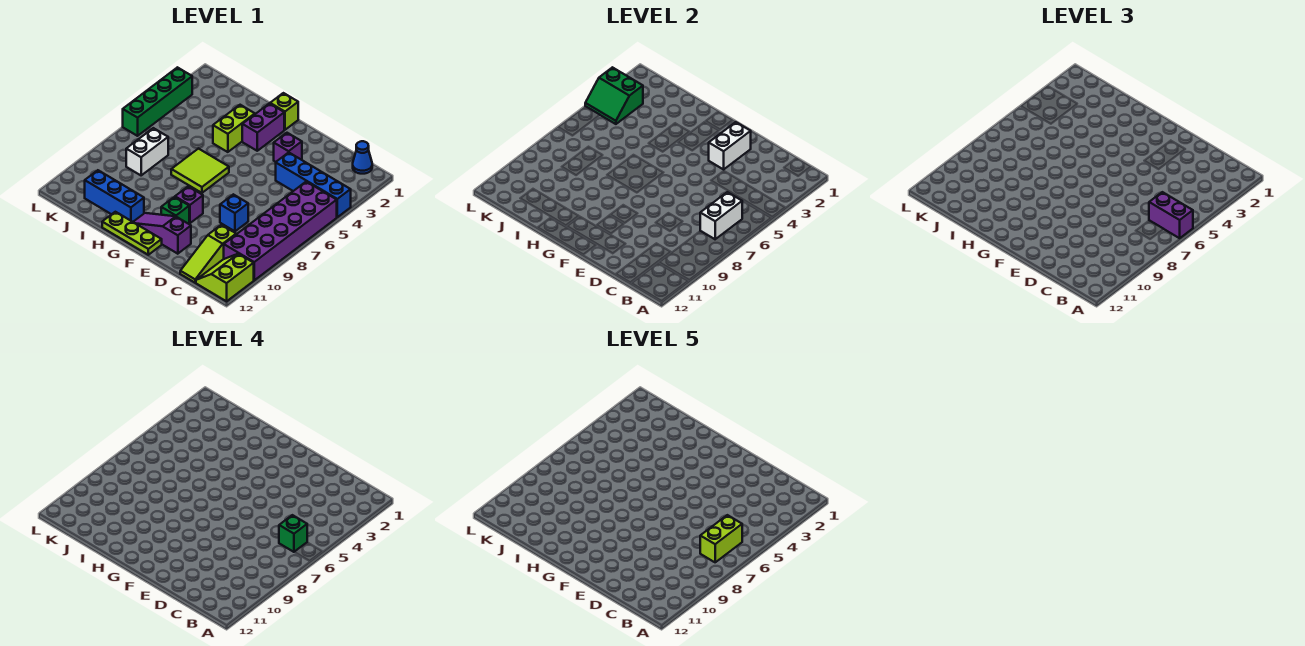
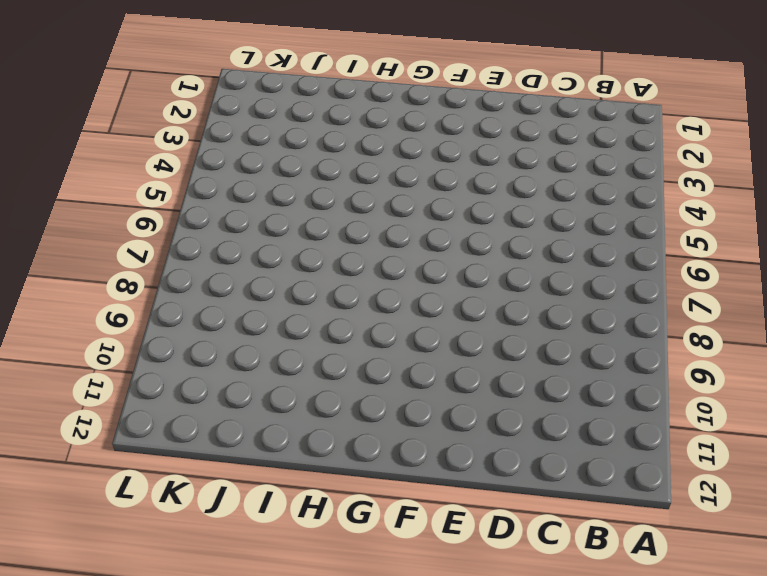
none -> blue brick A4:D4 level 1
none -> purple brick A5:B10 level 1
none -> lime slope A11:B12 level 1 top A

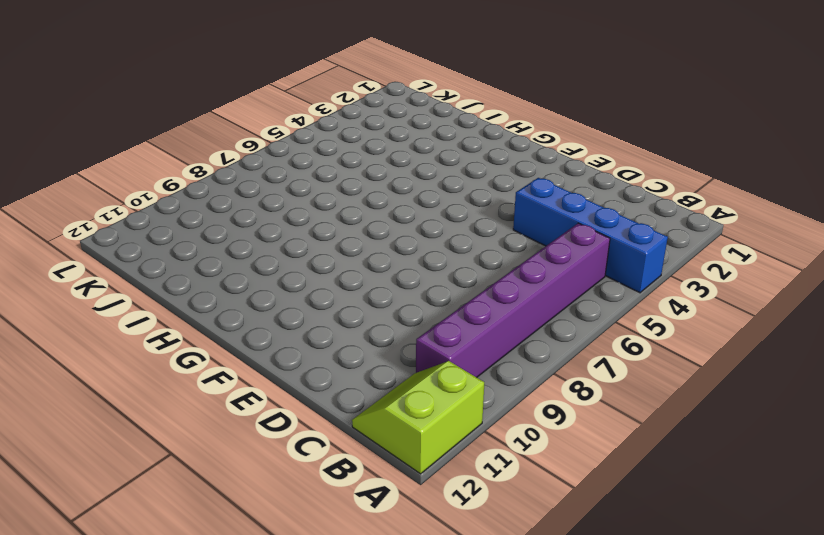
purple brick B5:B10 level 1 -> purple brick A5:B10 level 1
none -> blue cone B1 level 1
none -> lime slope C10:C12 level 1 top 10
none -> blue brick D8 level 1

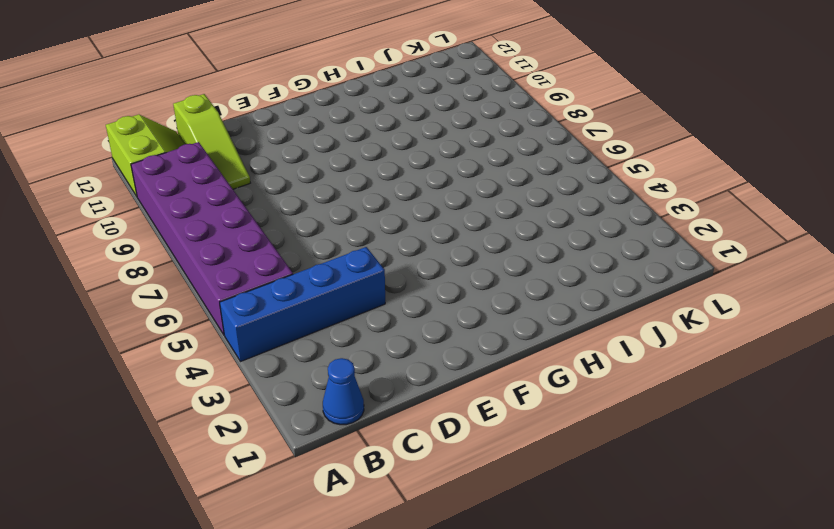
lime slope C10:C12 level 1 top 12 -> lime slope C10:C12 level 1 top 10
none -> blue brick D8 level 1
none -> purple brick E3 level 1
none -> purple slope E11:G11 level 1 top E

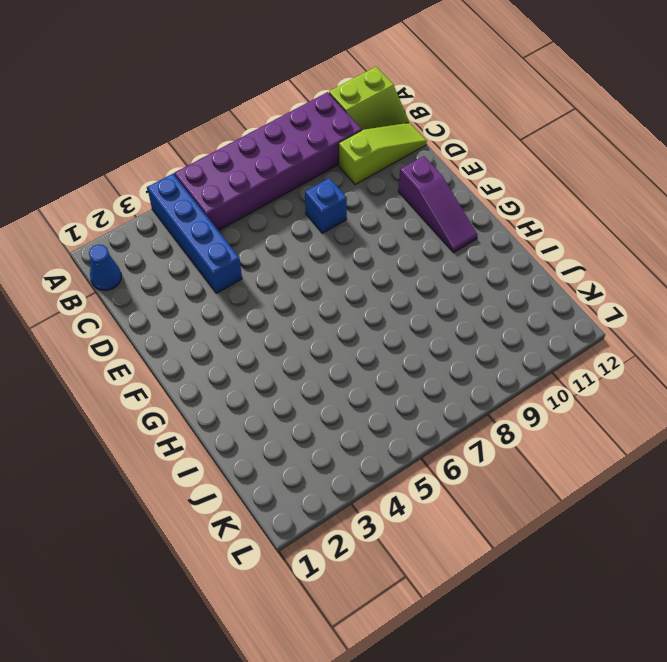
none -> purple brick E3 level 1
none -> purple brick F9 level 1
none -> green brick F10 level 1

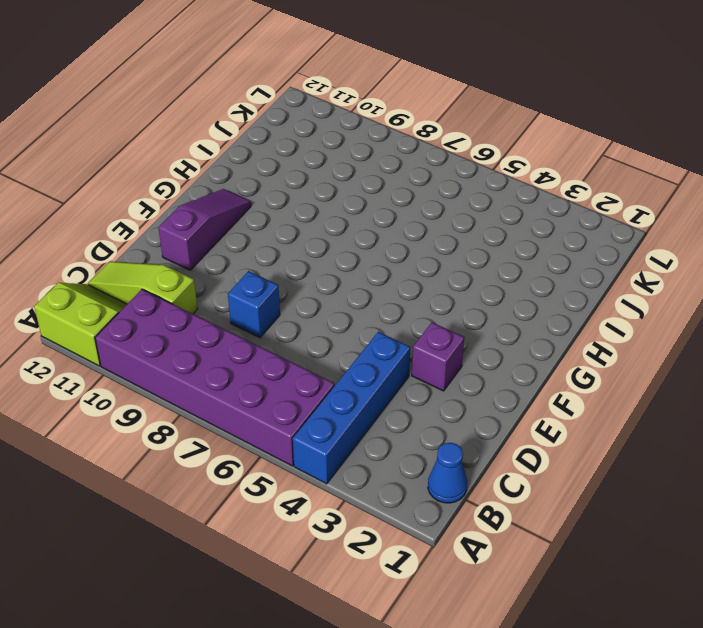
none -> purple brick F9 level 1
none -> green brick F10 level 1
none -> lime plate F12:H12 level 1

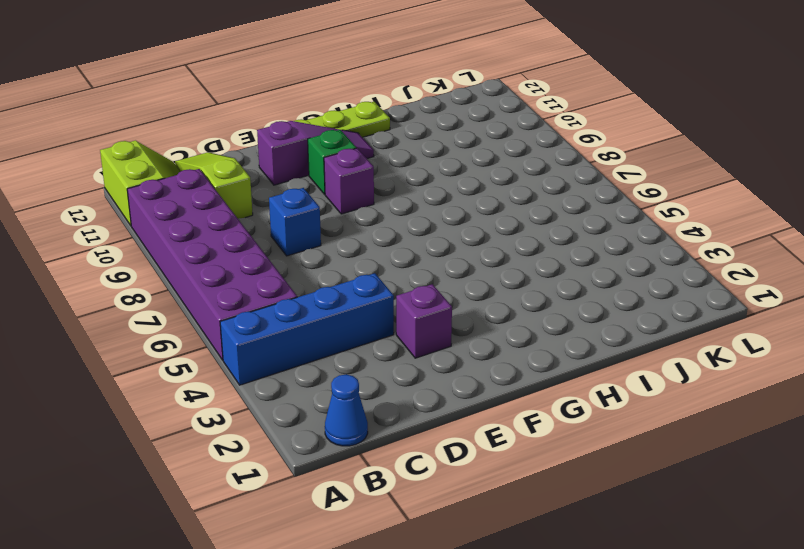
none -> lime brick G1 level 1
none -> purple brick G2:G3 level 1
none -> lime tile G6:H7 level 1

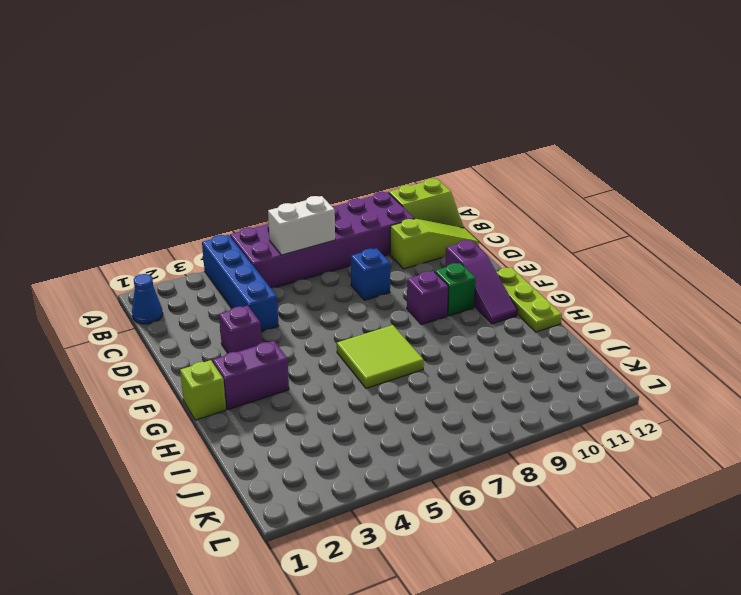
none -> lime brick H3:H4 level 1
none -> blue brick H11:J11 level 1
none -> white brick J7:J8 level 1

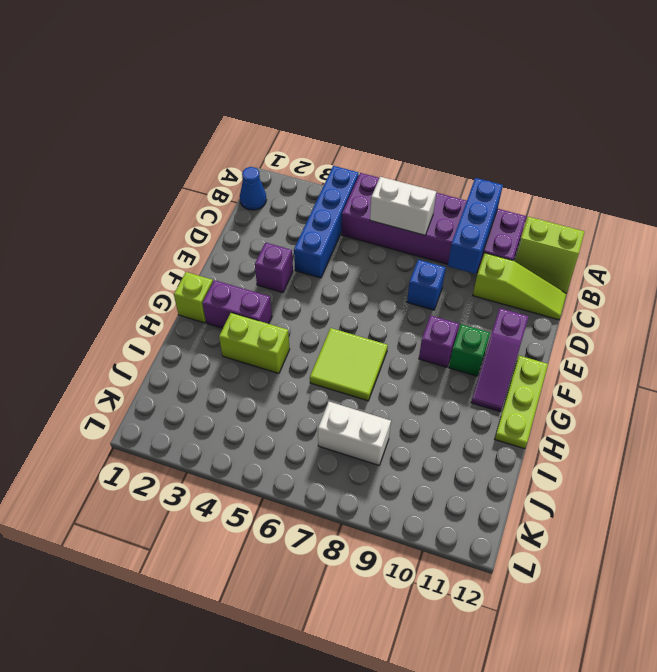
blue brick A9:C9 level 2 -> blue brick H11:J11 level 1
none -> green brick L3:L6 level 1
none -> white brick E2:E3 level 2
none -> green slope K3:L4 level 2 top 3

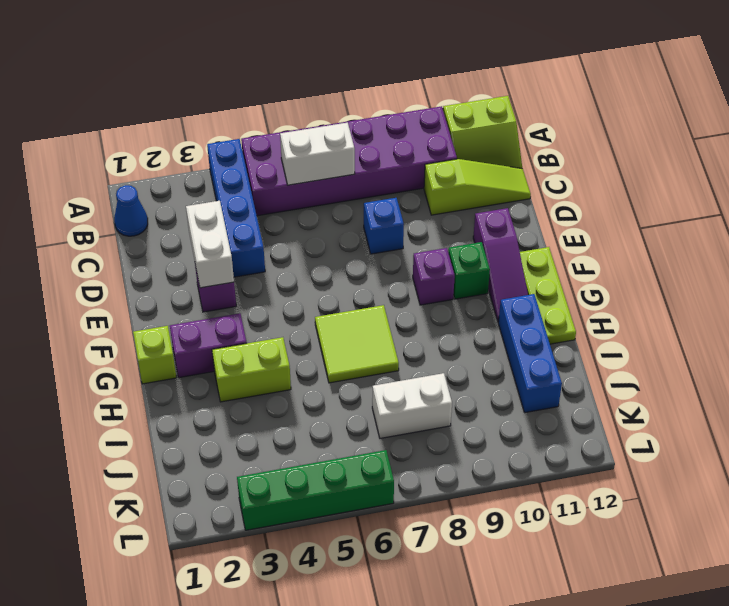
white brick D3:E3 level 2 -> white brick E2:E3 level 2
none -> green slope K3:L4 level 2 top 3
none -> purple brick A6:B6 level 3
none -> green brick B6 level 4

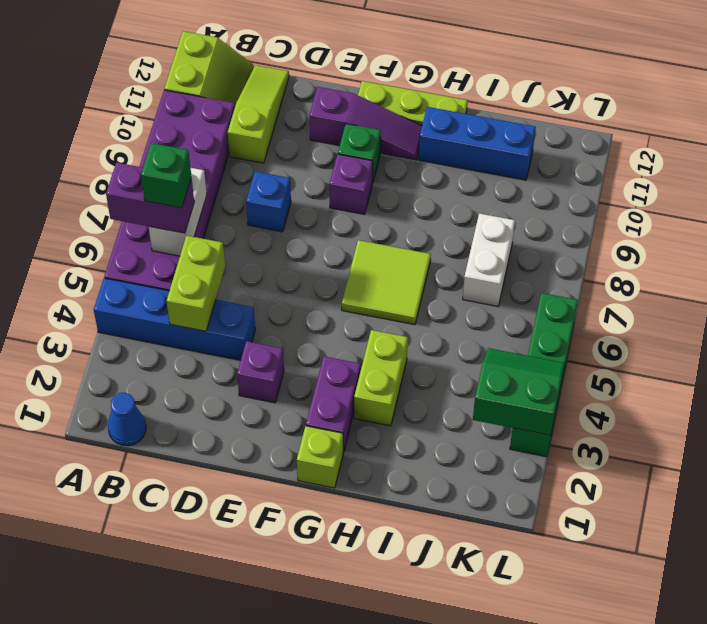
lime brick C4:C5 level 2 -> lime brick B6:B7 level 5
none -> white brick E2:E3 level 2

